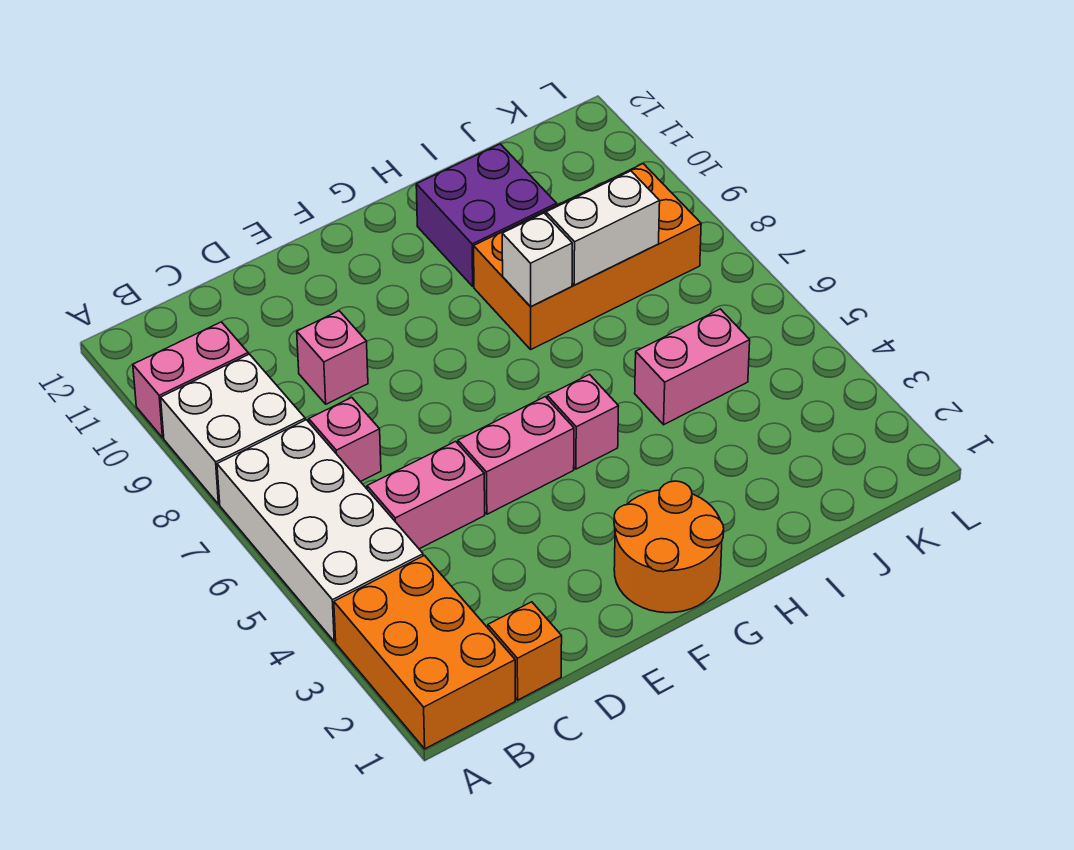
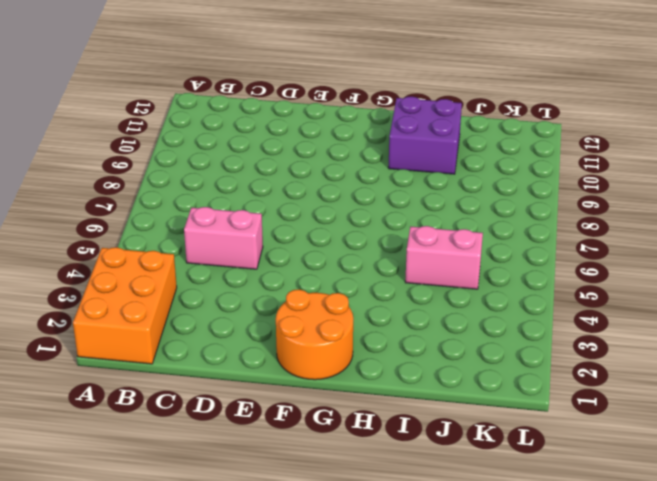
none -> white brick A4:B7 level 1
none -> white brick A8:B9 level 1
none -> pink brick A10:B10 level 1

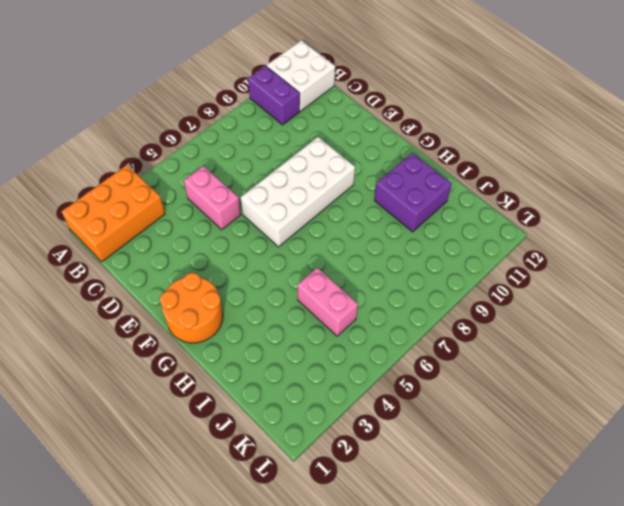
purple brick A10:B10 level 1 -> pink brick A10:B10 level 1
white brick A11:B12 level 1 -> white brick A8:B9 level 1
white brick E6:F9 level 1 -> white brick A4:B7 level 1
none -> orange brick C1 level 1
none -> pink brick C7 level 1
none -> pink brick D9 level 1

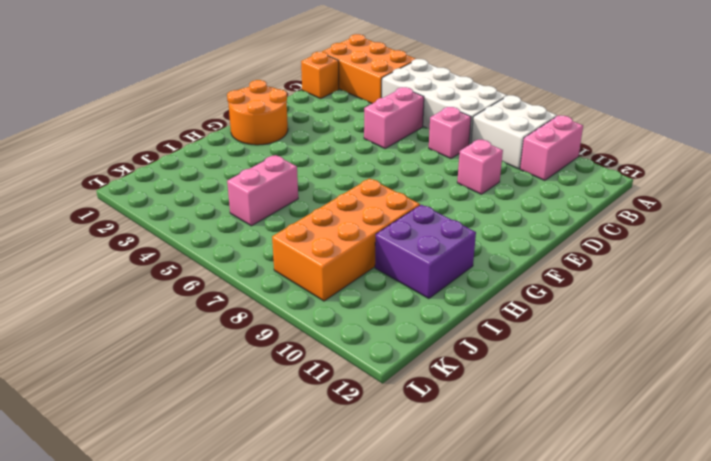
none -> pink brick E5:F5 level 1
none -> pink brick G5 level 1
none -> white brick H8 level 2

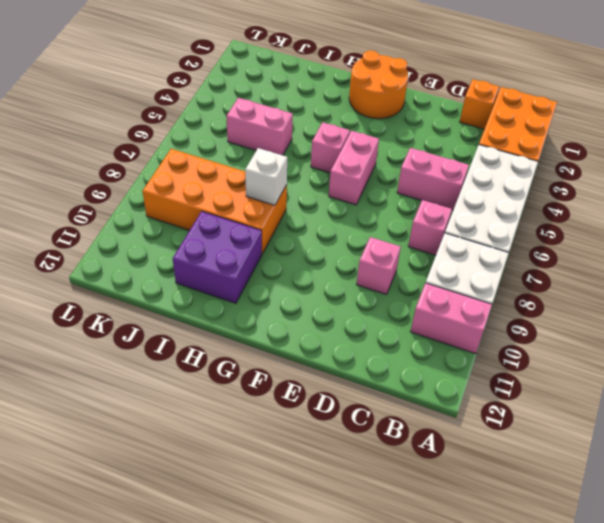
pink brick F5:F6 level 1 -> pink brick E5:F5 level 1
none -> white brick I8:J8 level 2

